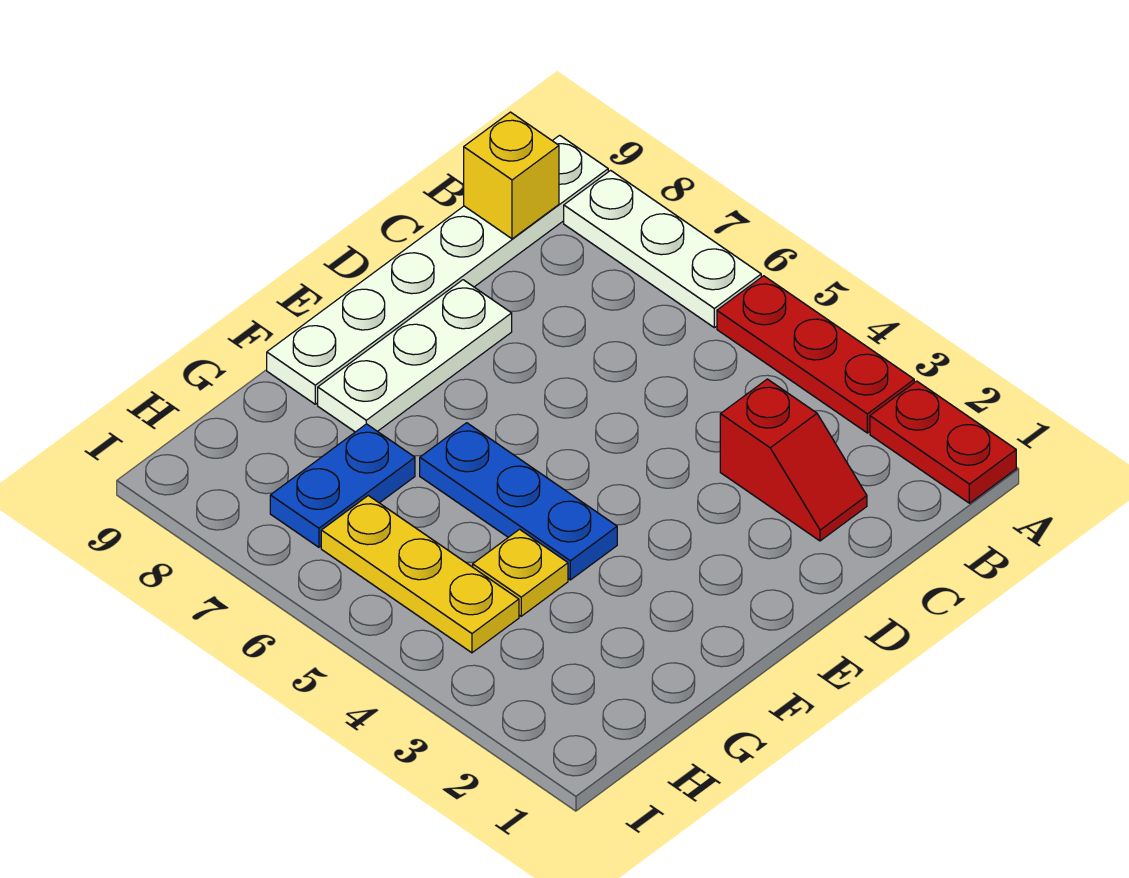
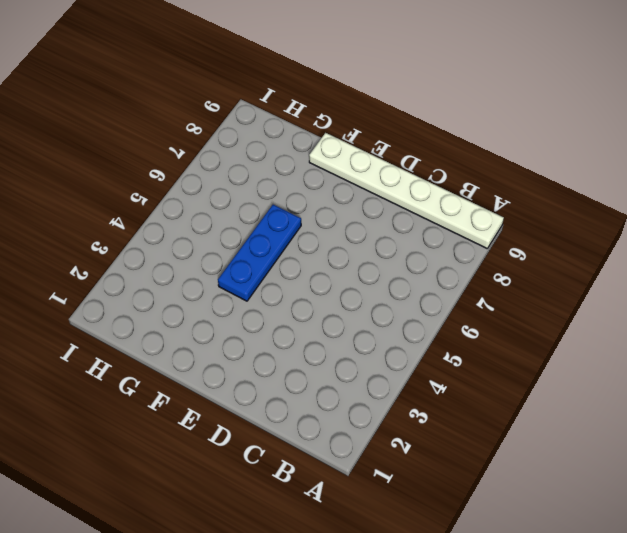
none -> red plate A1:A2 level 1
none -> red plate A3:A5 level 1

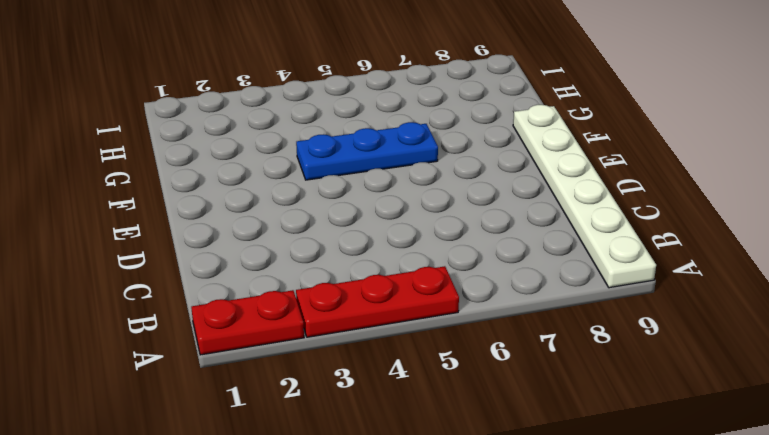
none -> white plate A6:A8 level 1
none -> red slope C2:C3 level 1 top 3

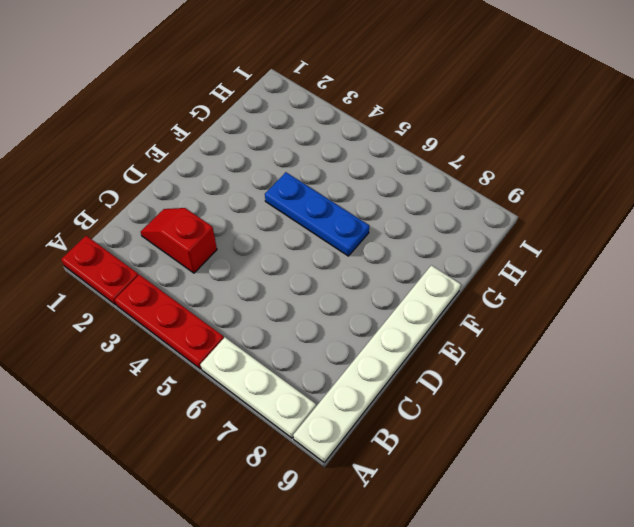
none -> white plate D8:F8 level 1
none -> yellow plate G4 level 1

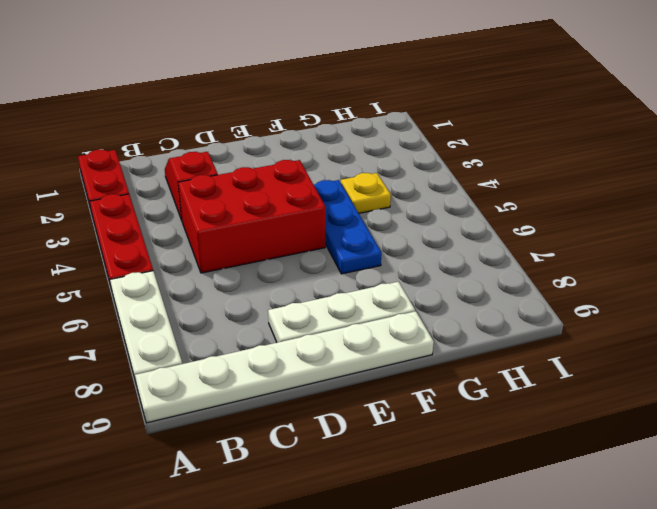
red brick C4:E5 level 1 -> none
none -> blue plate G7:H7 level 1
none -> yellow plate H4:H6 level 1

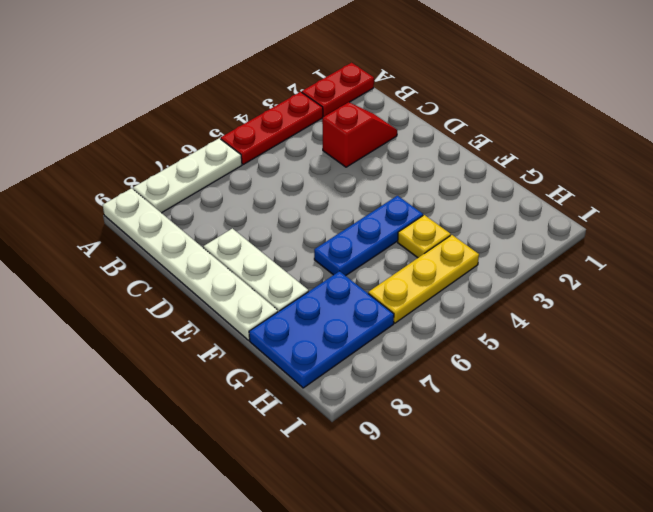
blue plate G7:H9 level 1 -> blue plate G7:H7 level 1
none -> yellow brick B9 level 2

